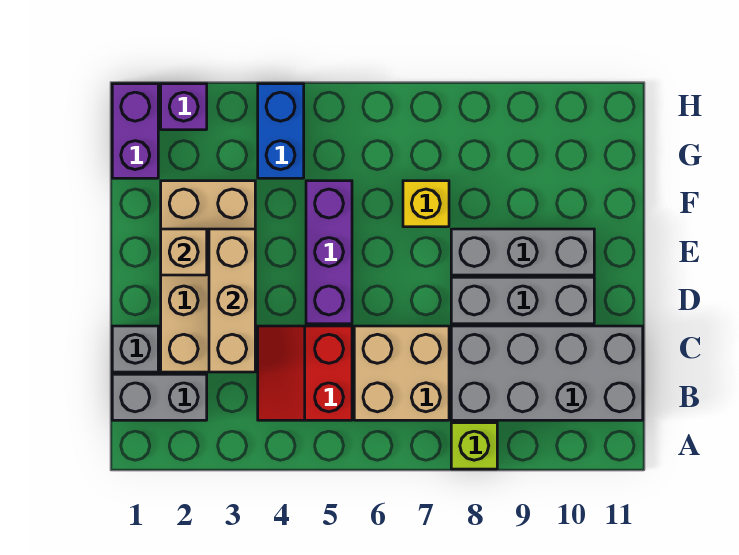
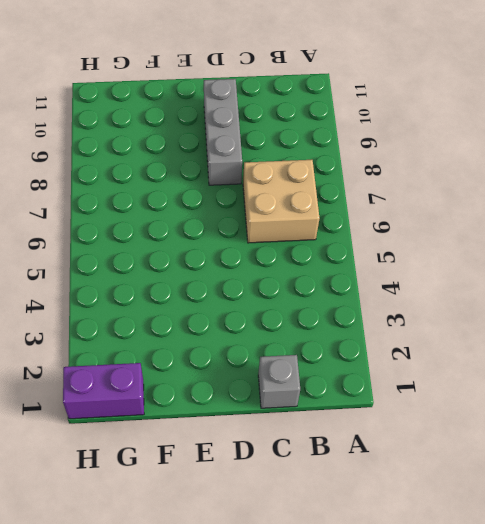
none -> lime brick A8 level 1
none -> grey brick B1:B2 level 1
none -> red slope B4:C5 level 1 top 5

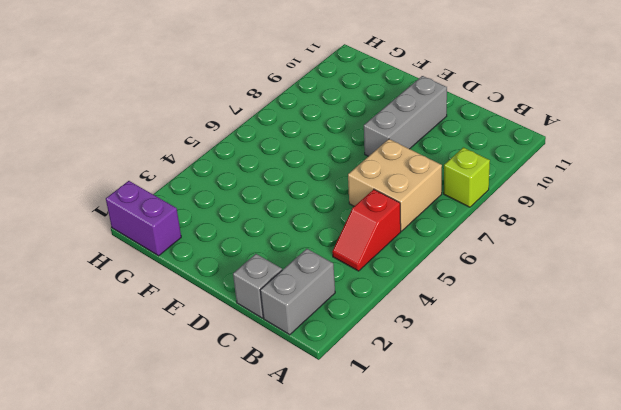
red slope B4:B5 level 1 top 5 -> red slope B4:C5 level 1 top 5
none -> grey brick B8:C11 level 1
none -> tan brick C2:F3 level 1
none -> purple brick D5:F5 level 1

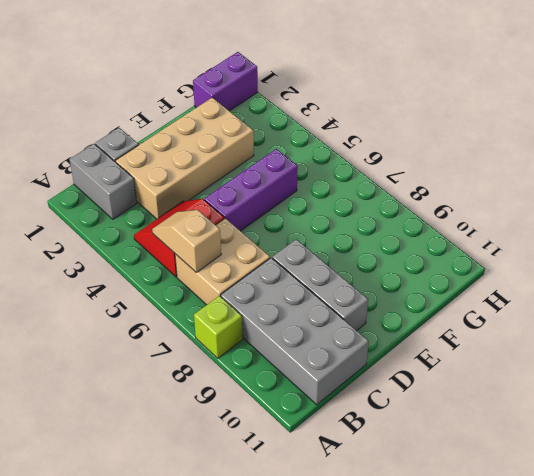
tan slope B5:B6 level 2 top 6 -> none
none -> grey brick E8:E10 level 1
none -> yellow brick F7 level 1
none -> blue brick G4:H4 level 1

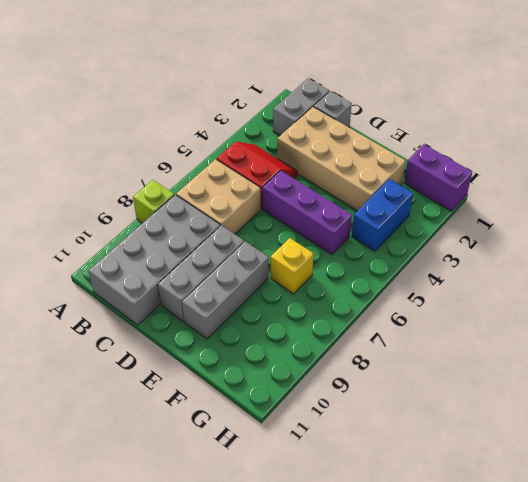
blue brick G3:G4 level 1 -> blue brick G4:H4 level 1
none -> purple brick H2 level 1
none -> tan brick C3:E3 level 2
none -> tan brick E2 level 2

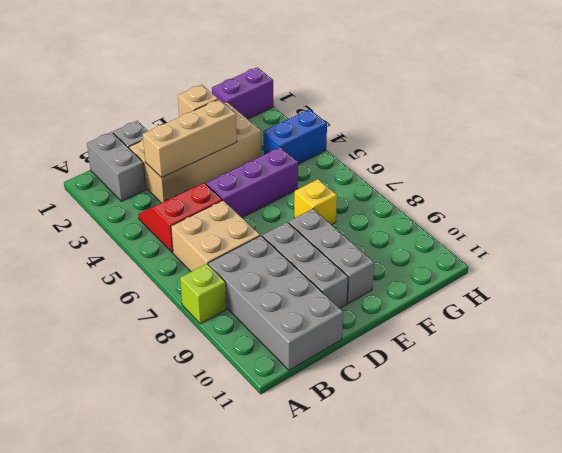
none -> purple brick H2 level 1

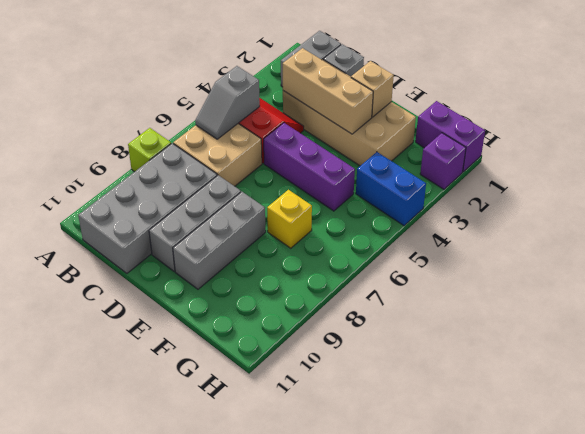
grey slope B5:B6 level 2 top 5 -> none

